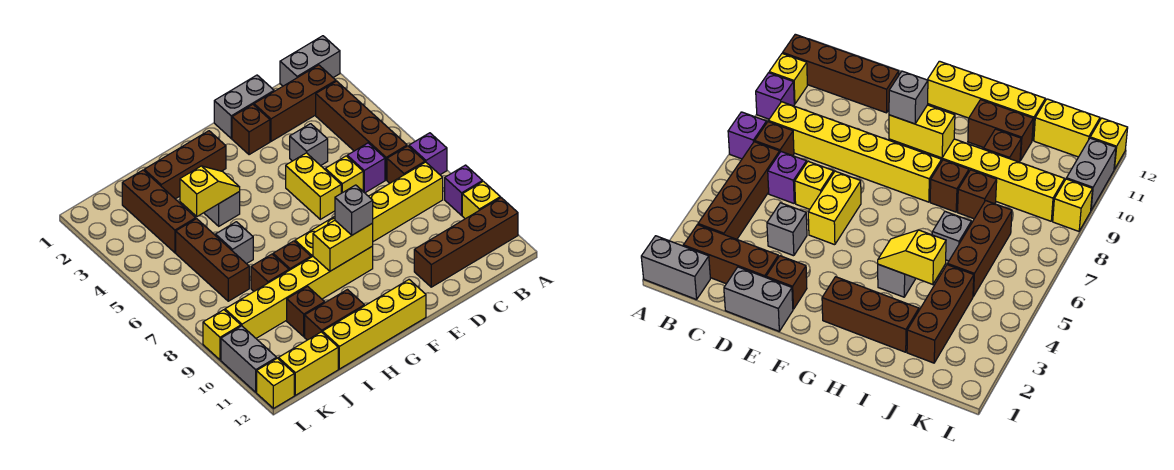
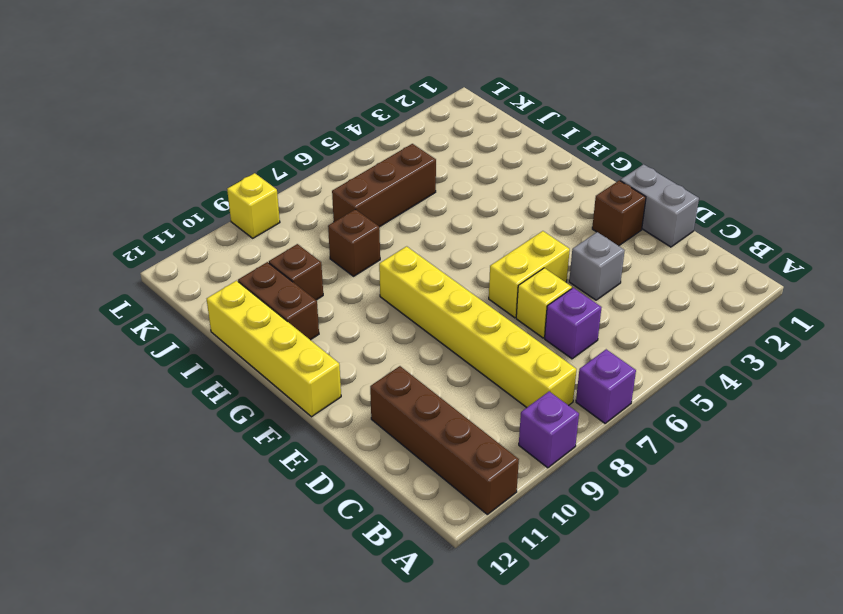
none -> grey brick A1:B1 level 1
none -> yellow brick A10 level 1
none -> brown brick B2:D2 level 1
none -> brown brick B3:B6 level 1

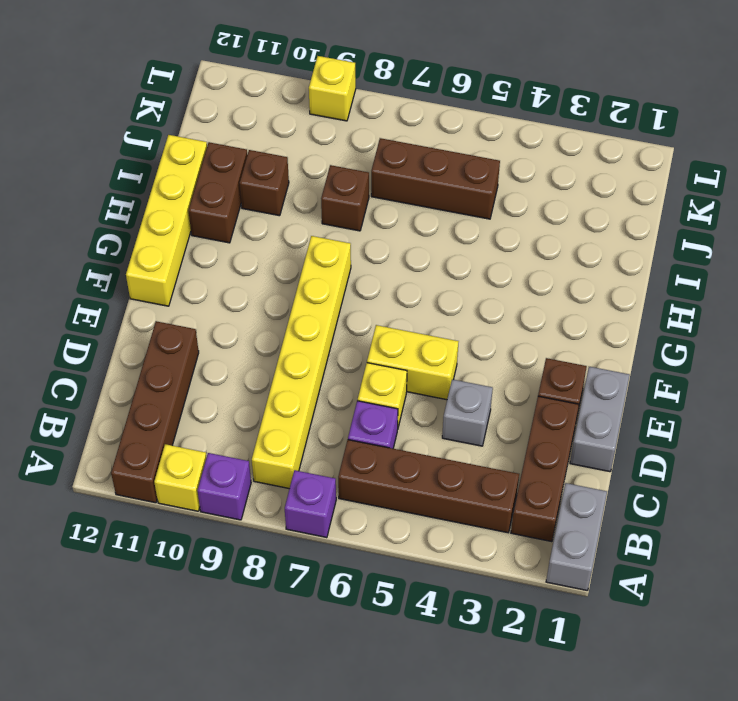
none -> brown brick B7 level 1
none -> yellow brick F9:K9 level 1
none -> brown brick G2:I2 level 1
none -> grey brick H4 level 1

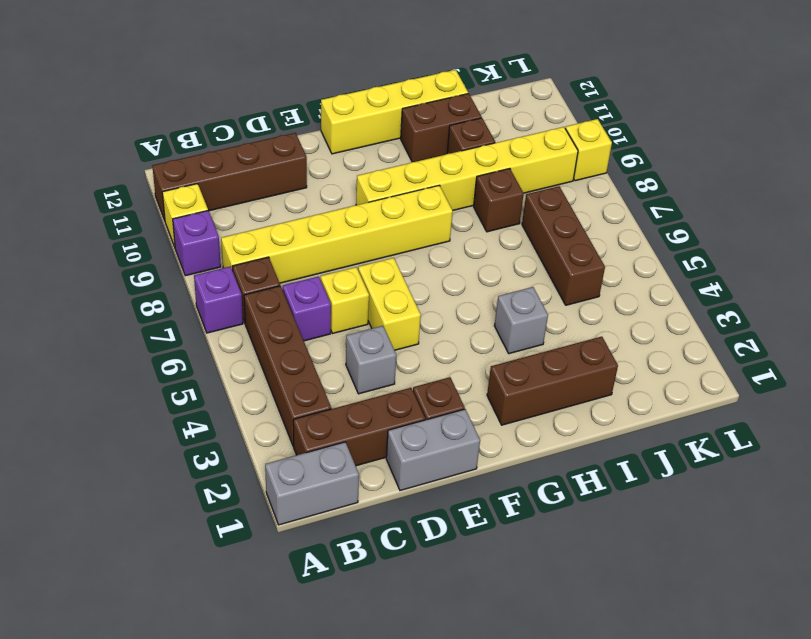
none -> brown brick H8 level 1
none -> grey brick I6 level 1
none -> brown brick J2:J4 level 1
none -> yellow brick J12:K12 level 1

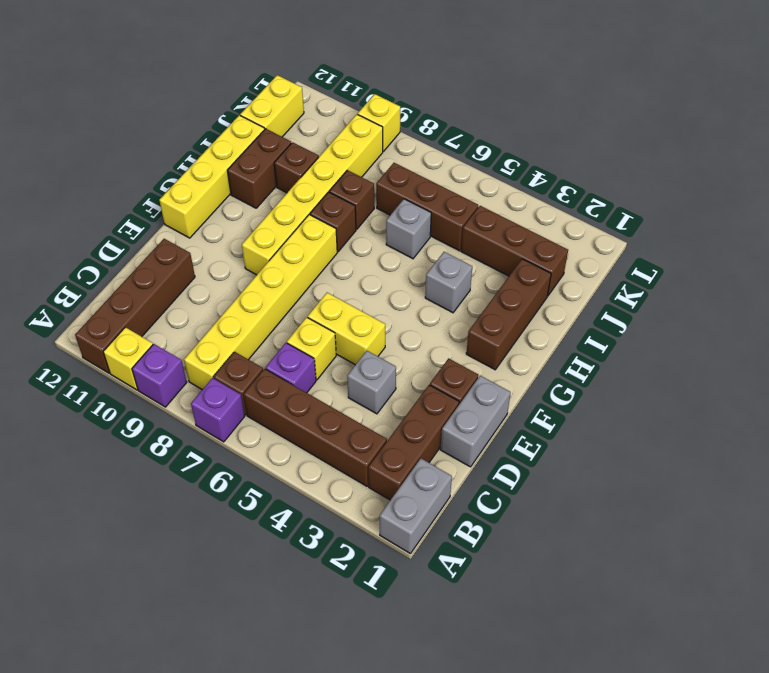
none -> grey brick L10:L11 level 1
none -> yellow brick L12 level 1
none -> yellow brick F9:G9 level 2
none -> yellow slope H4:I4 level 2 top I

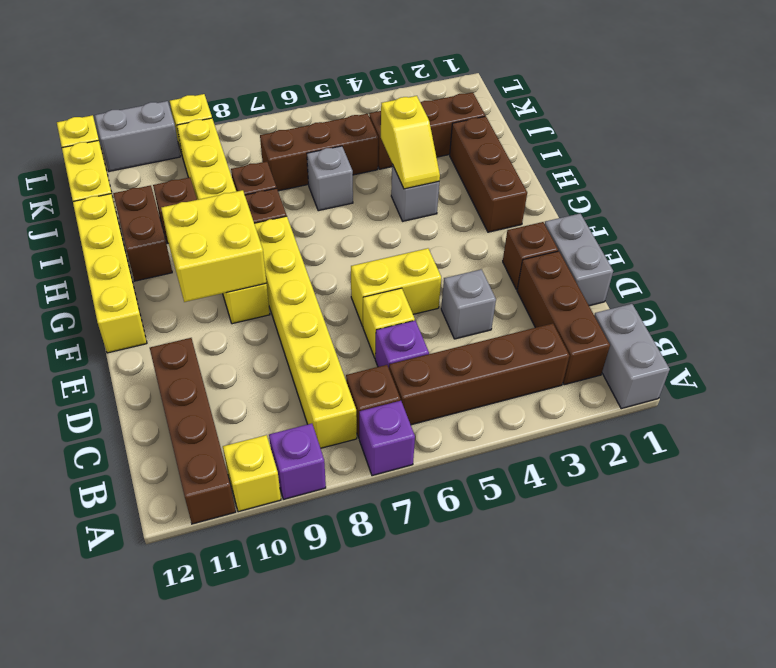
yellow brick F9:G10 level 2 -> yellow brick F9:G9 level 2
none -> grey brick F9 level 3

